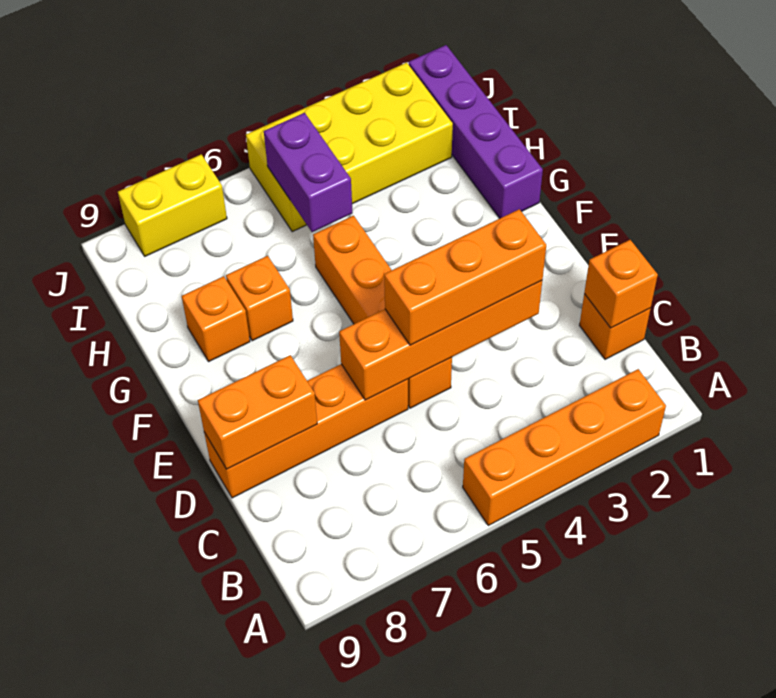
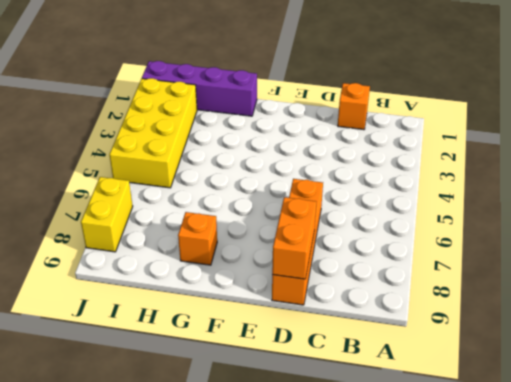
none -> orange brick A2:A5 level 1
none -> orange brick D5:G5 level 1
none -> orange brick G7 level 1

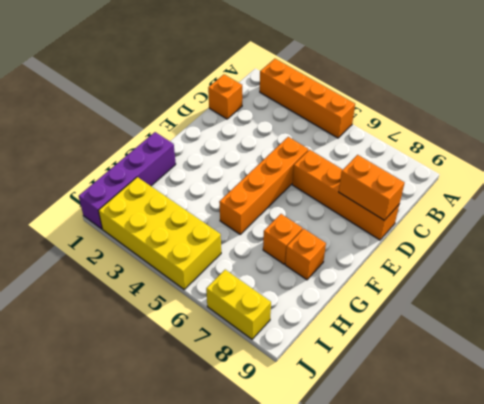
none -> orange brick C1 level 2
none -> orange brick D3:D6 level 2
none -> purple brick H5:I5 level 2

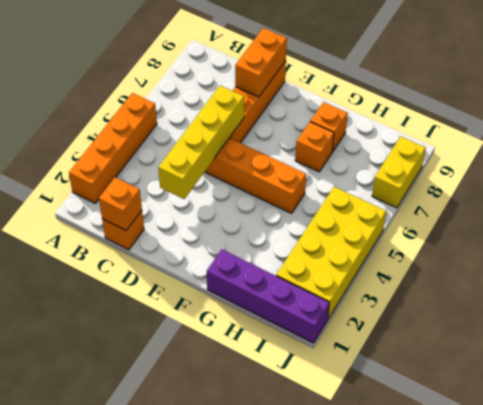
yellow brick D3:D6 level 2 -> orange brick D3:D6 level 2
none -> purple brick H5:I5 level 2
none -> orange brick D3:D5 level 3

